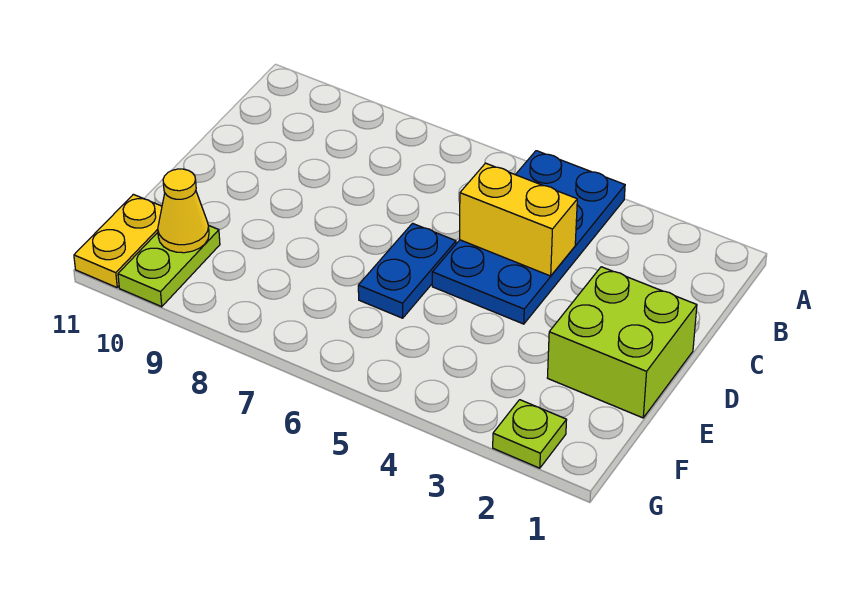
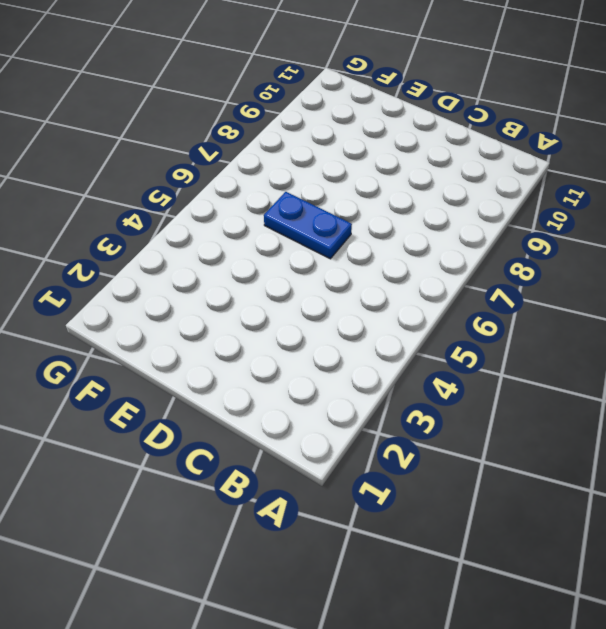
none -> blue plate A4:D5 level 1
none -> lime brick D1:E2 level 1

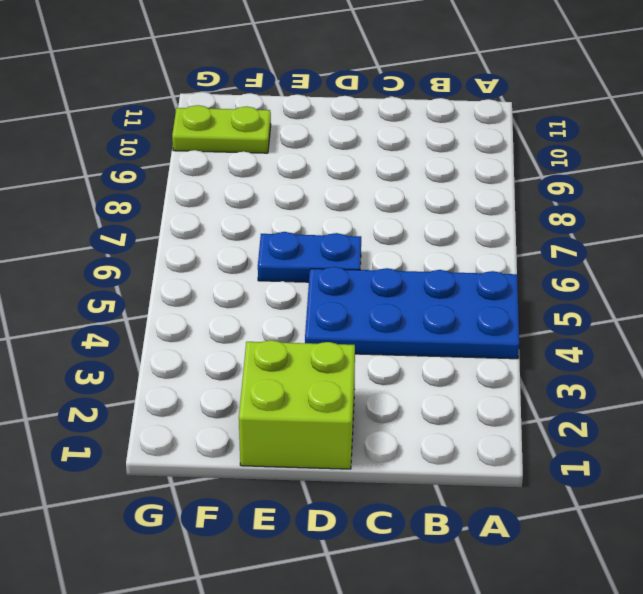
none -> yellow plate F11:G11 level 1
none -> lime plate G2 level 1

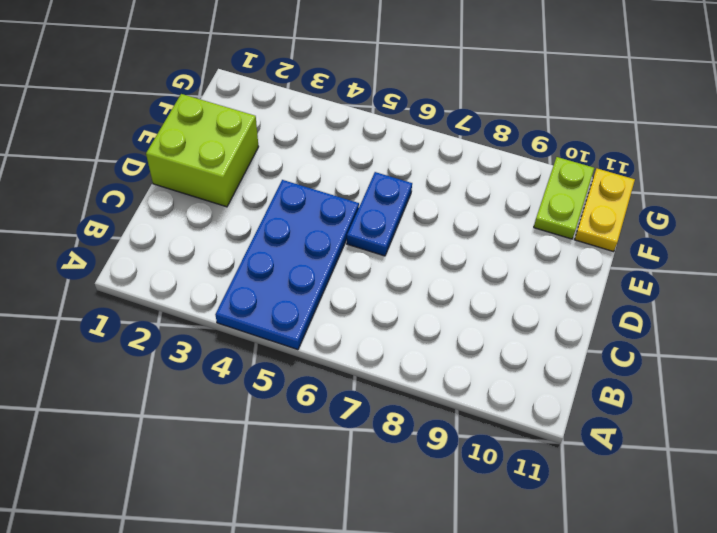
none -> lime plate G2 level 1
none -> yellow brick C4:C5 level 2

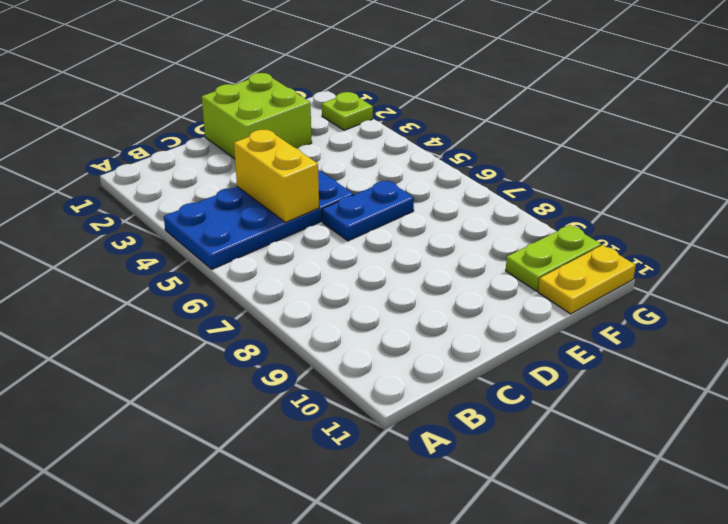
none -> yellow cone F10 level 2

